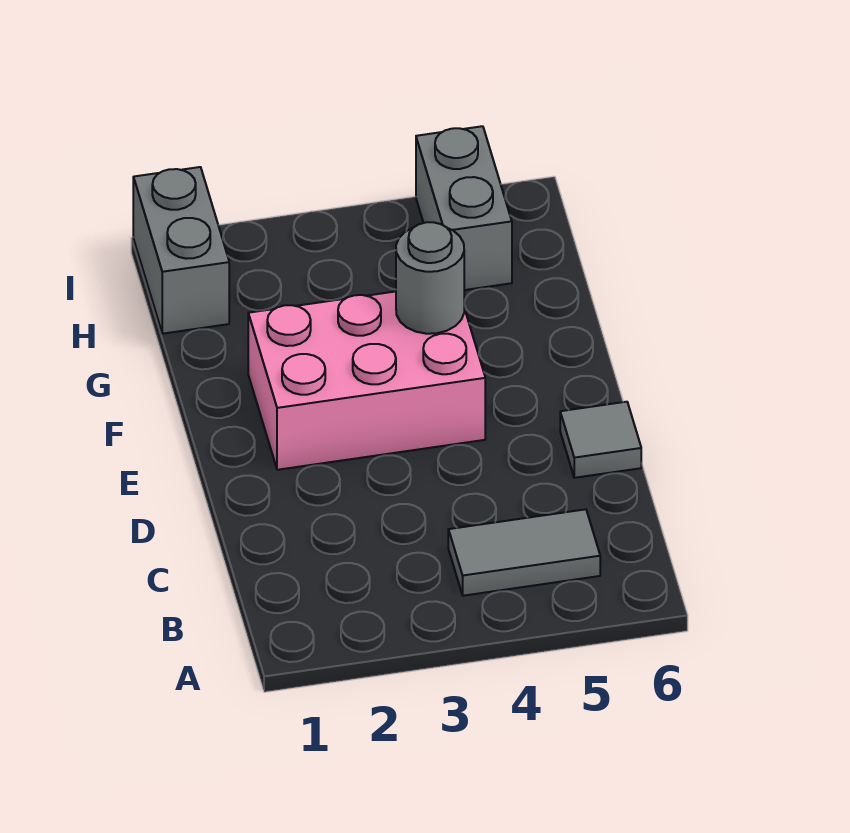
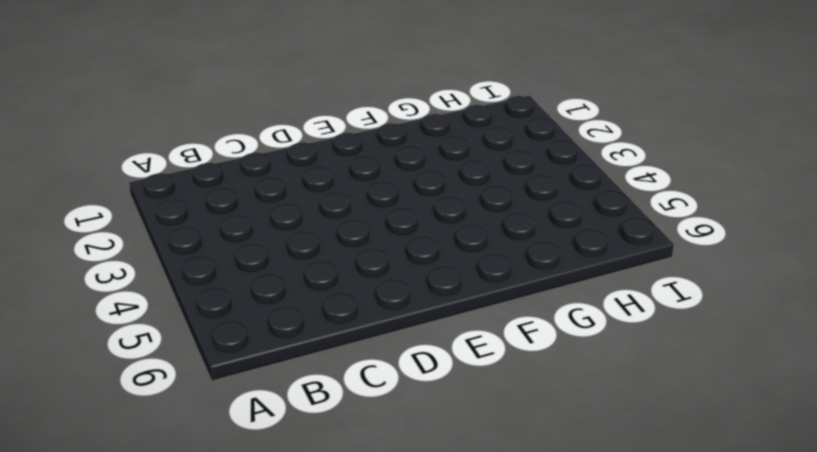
none -> grey tile B4:B5 level 1
none -> grey tile D6 level 1

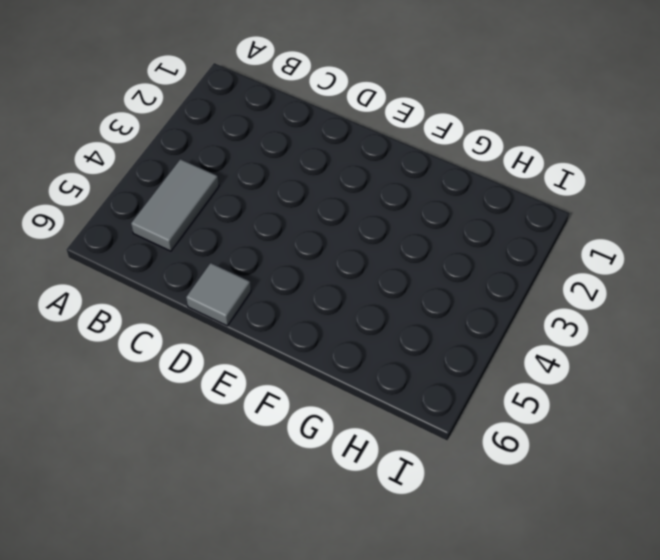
none -> pink brick E2:F4 level 1
none -> grey brick H1:I1 level 1

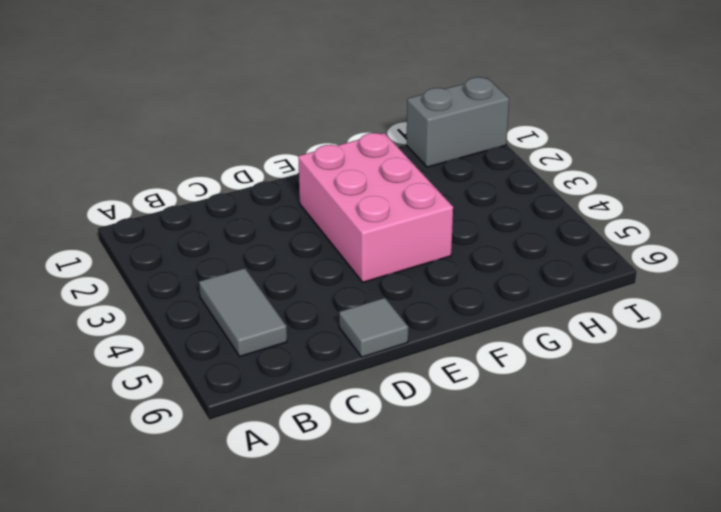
none -> grey brick H5:I5 level 1
none -> grey round brick F4 level 2

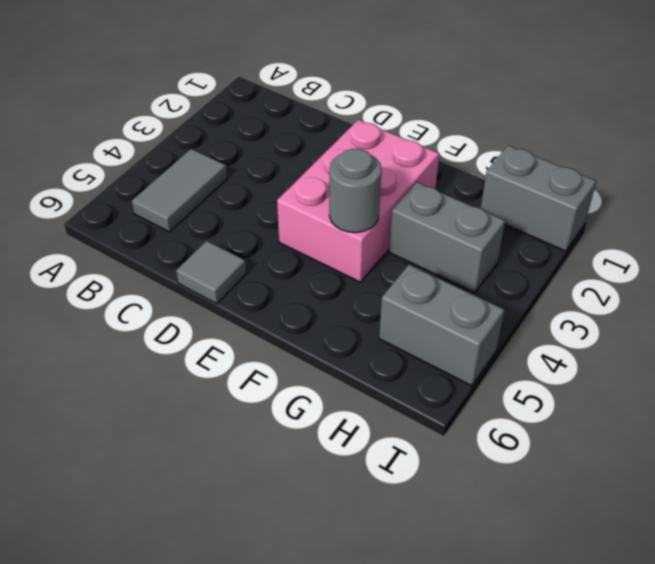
grey brick G3:H3 level 1 -> none

